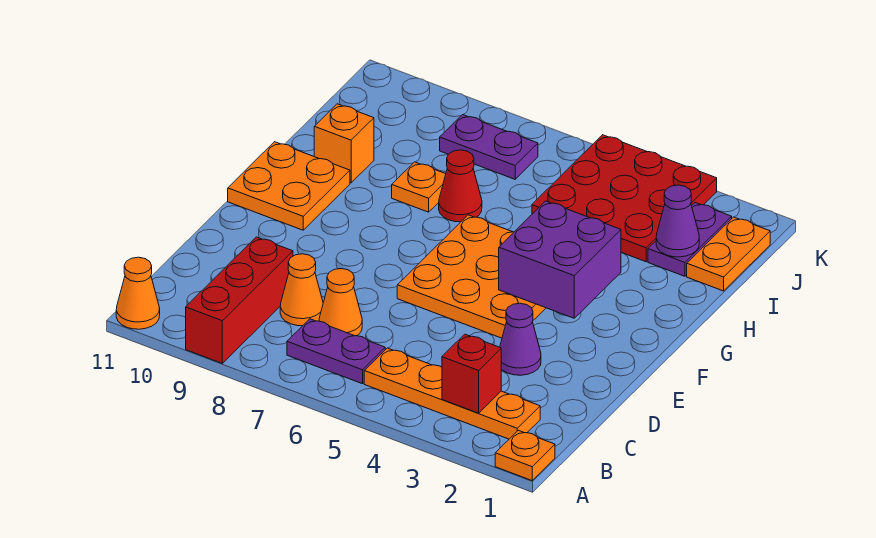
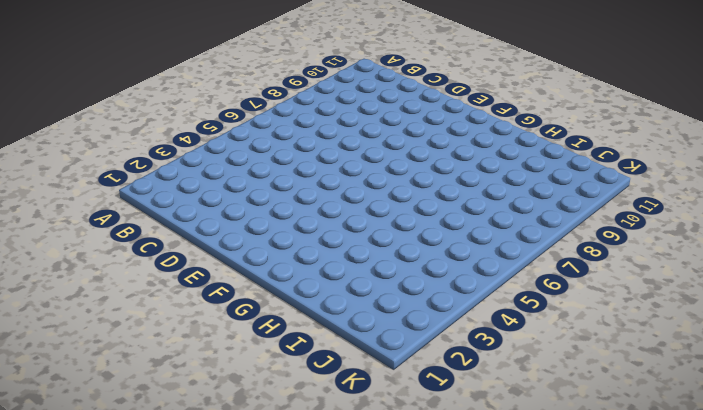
none -> orange plate A1 level 1
none -> red brick A9:C9 level 1
none -> orange cone A11 level 1

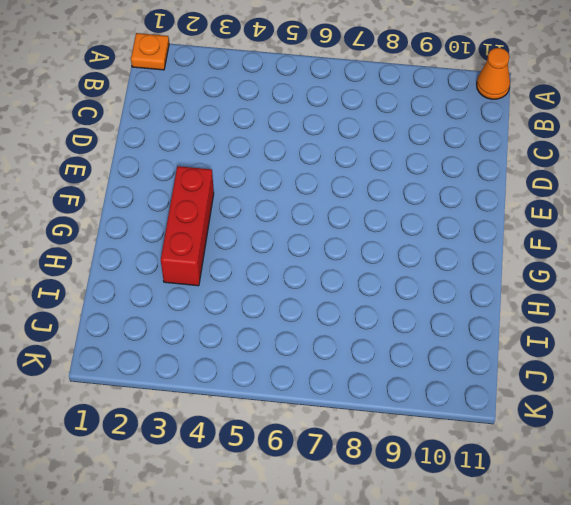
red brick F3:H3 level 1 -> red brick A9:C9 level 1
none -> orange plate B2:B5 level 1
none -> purple plate B6:B7 level 1
none -> orange cone C7 level 1

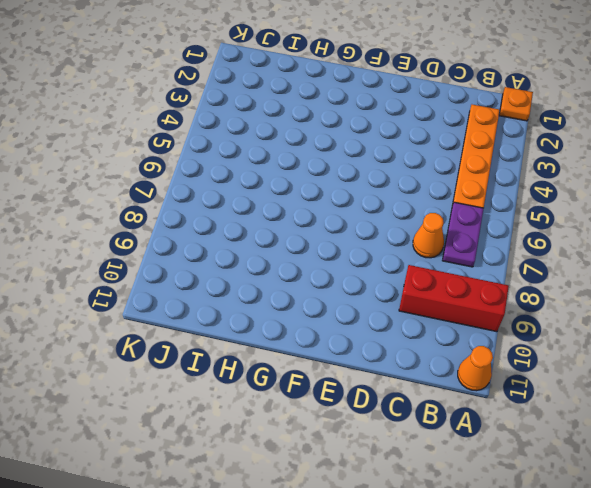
none -> orange cone C8 level 1
none -> purple cone D3 level 1
none -> orange plate E4:G6 level 1

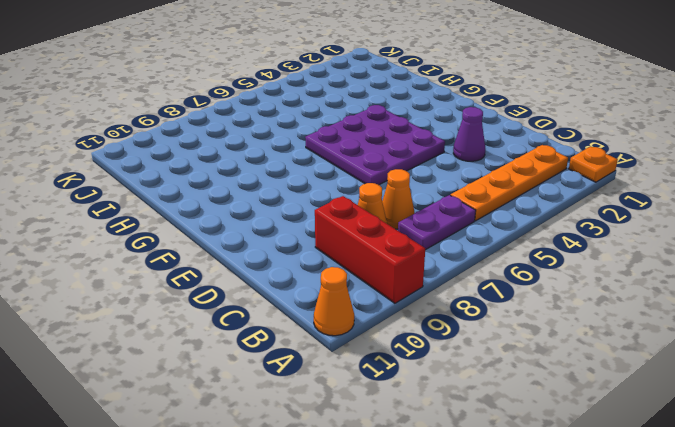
purple plate E4:G6 level 1 -> orange plate E4:G6 level 1
none -> orange plate F10:G11 level 1
none -> red cone H7 level 1
none -> orange plate H8 level 1

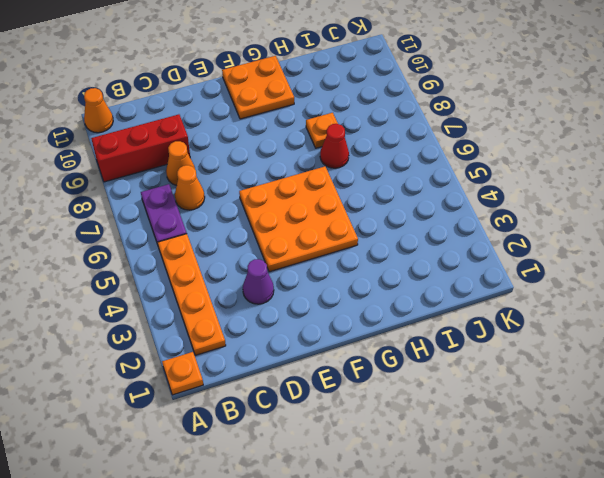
none -> orange brick H10 level 1
none -> orange plate I1:J1 level 1
none -> purple plate I2:J2 level 1

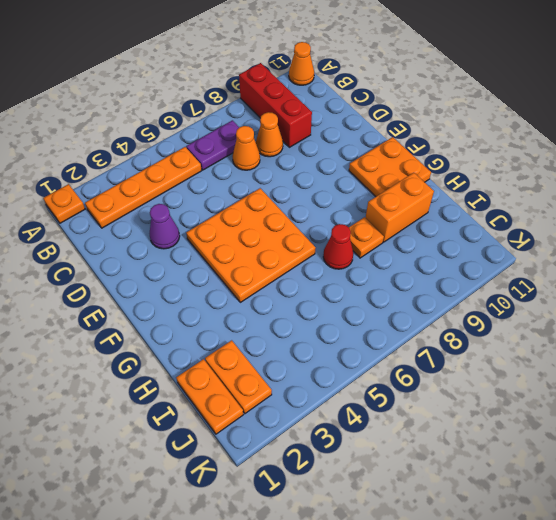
orange brick H9:H10 level 1 -> orange brick H10 level 1
orange plate I2:J2 level 1 -> purple plate I2:J2 level 1
none -> red plate I3:K5 level 1
none -> purple plate J7:J8 level 1
none -> red brick B3 level 2

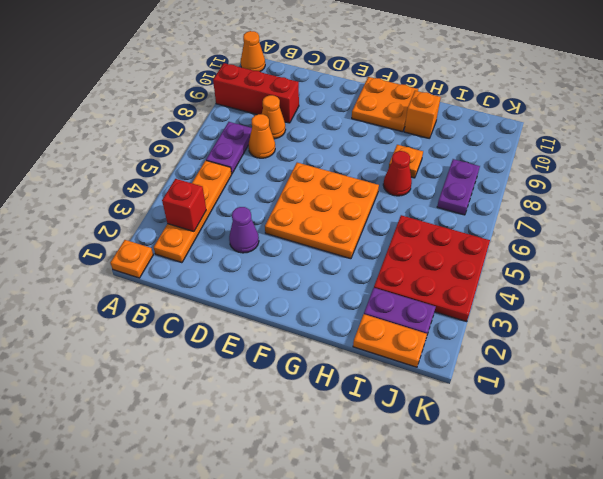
none -> purple brick F3:G4 level 2
none -> purple cone I2 level 2

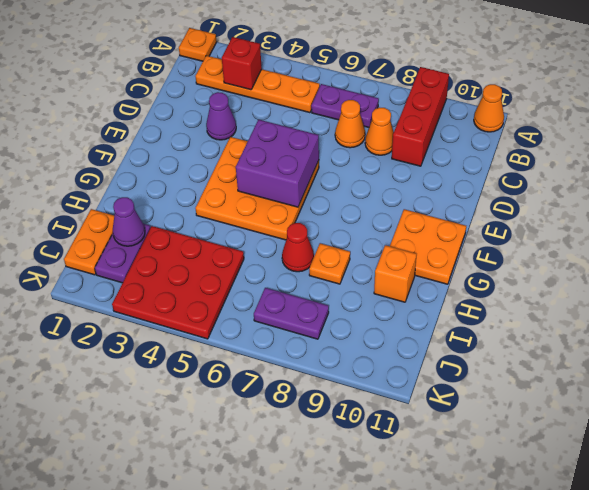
purple brick E5:F6 level 2 -> purple brick F3:G4 level 2

